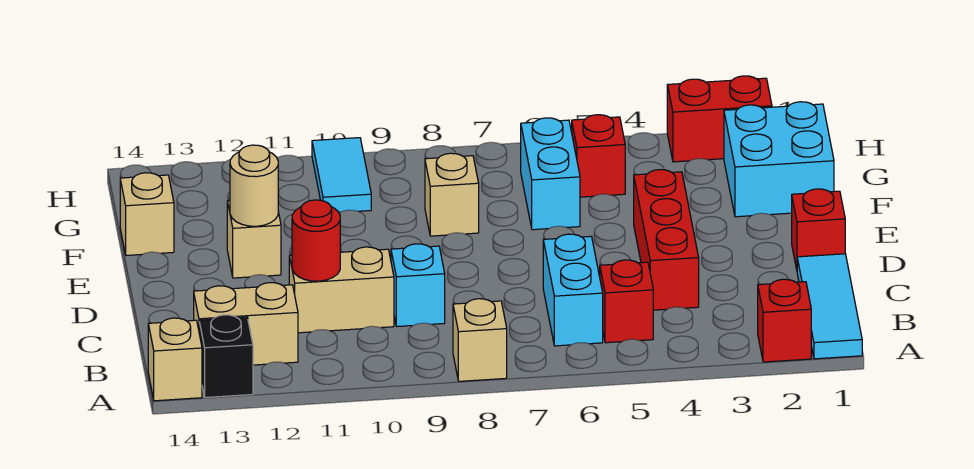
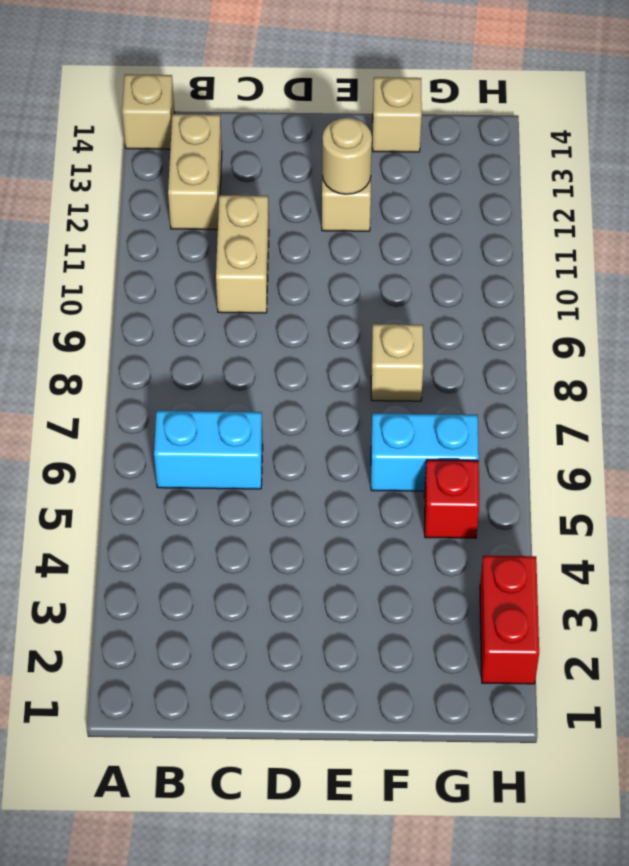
none -> cyan tile A1:C1 level 1
none -> red brick A2 level 1
none -> tan brick A8 level 1

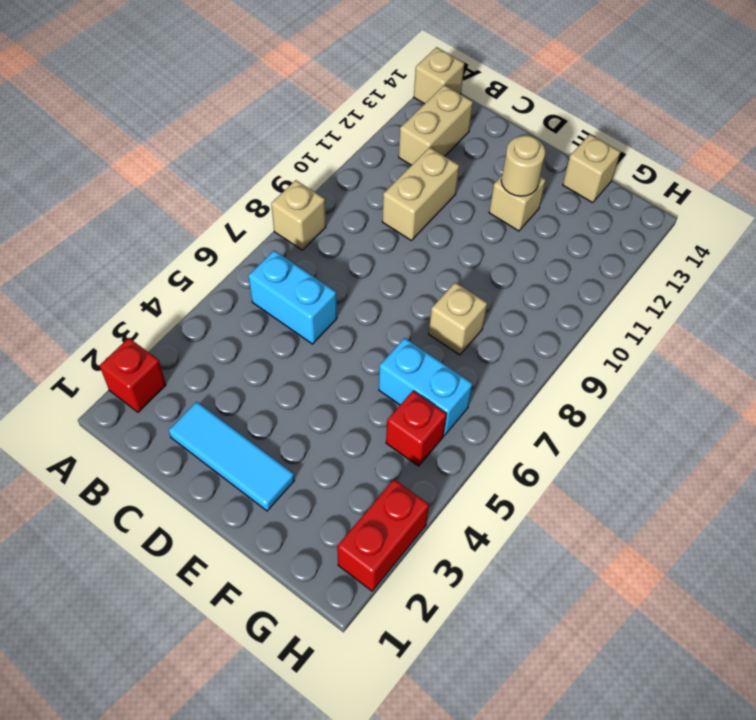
cyan tile C2:E2 level 1 -> cyan tile A1:C1 level 1
none -> black brick A13 level 1
none -> red brick B5 level 1
none -> red brick C4:E4 level 1

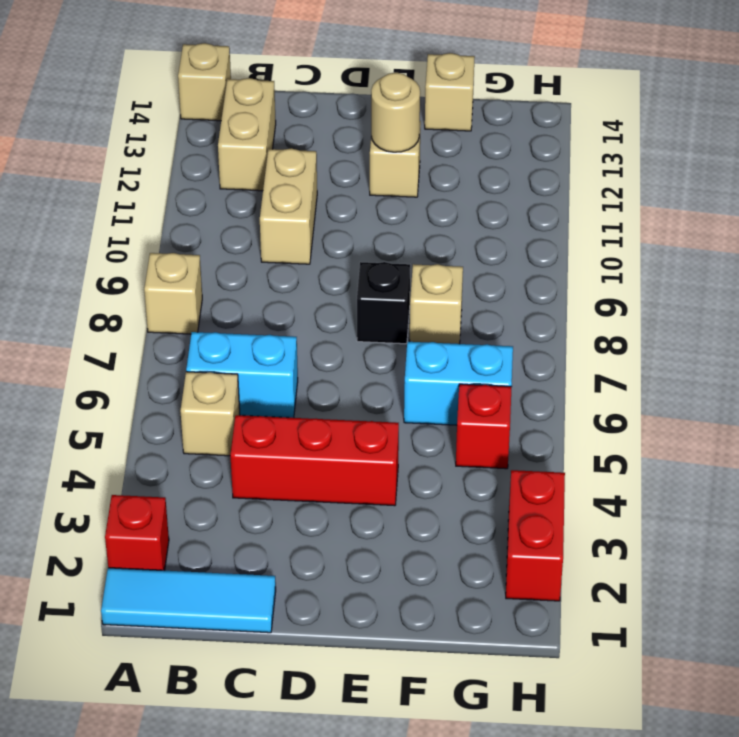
tan brick B5 level 1 -> red brick B5 level 1
black brick E8 level 1 -> black brick A13 level 1
none -> cyan brick C9 level 1
none -> red brick D1 level 1
none -> cyan brick F1:G2 level 1

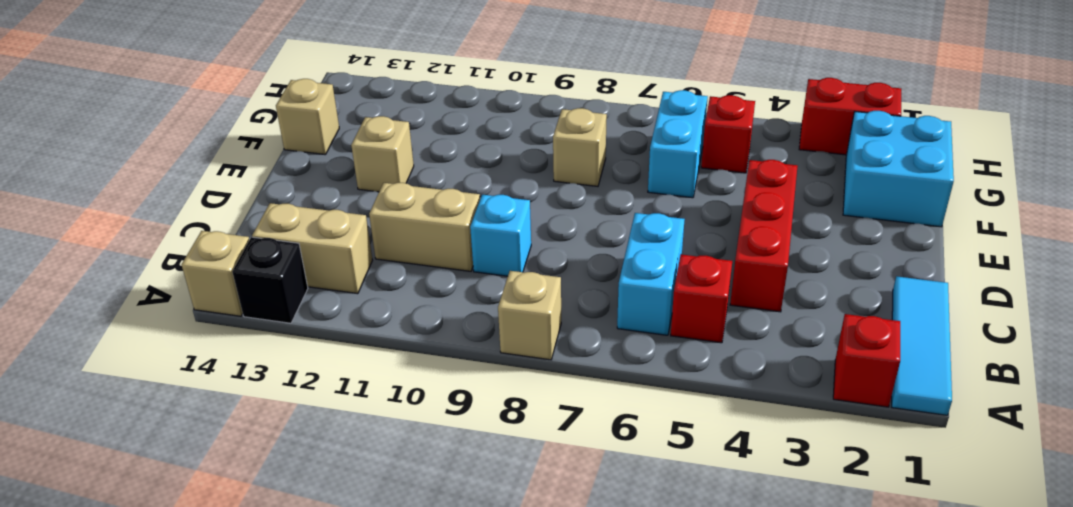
none -> red brick D1 level 1
none -> cyan tile G10:H10 level 1
none -> red round brick C11 level 2

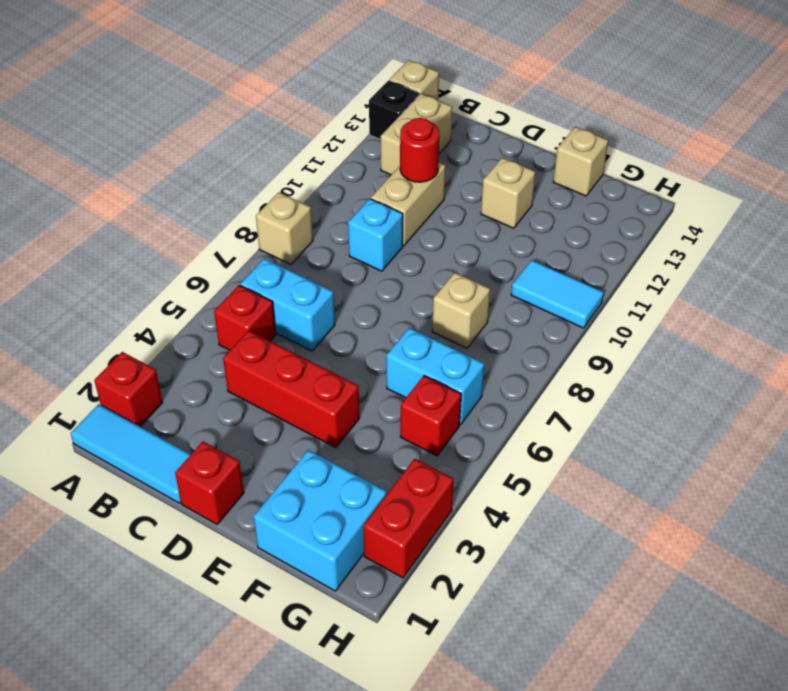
none -> tan round brick E12 level 2

